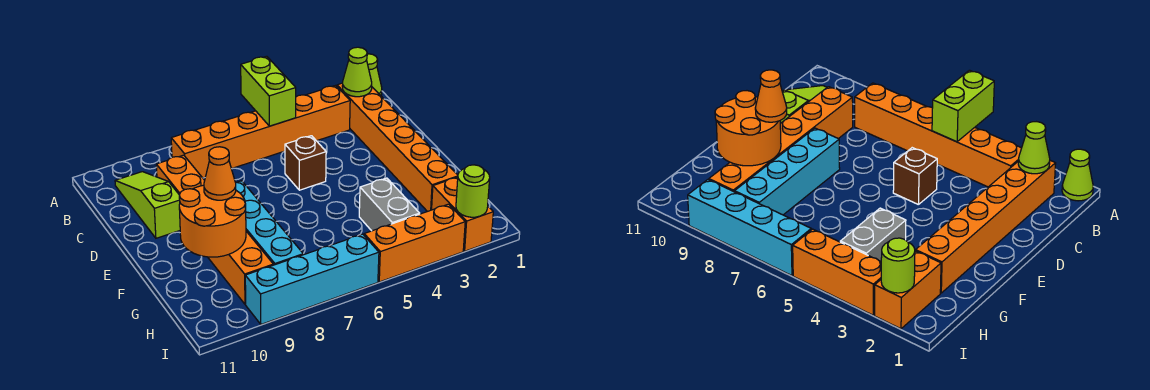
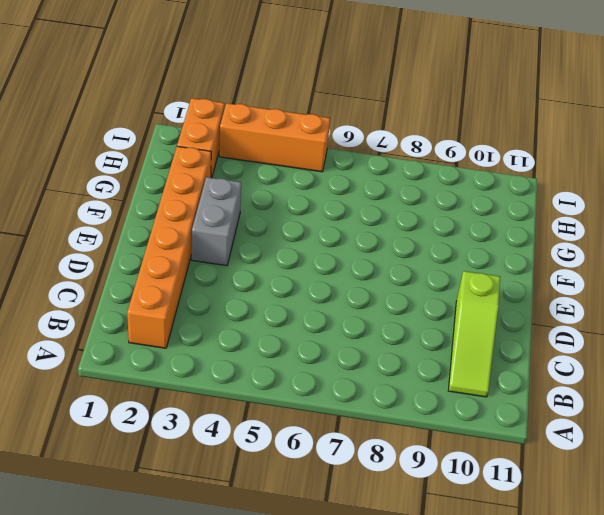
grey brick E3:F3 level 1 -> grey brick G4:H4 level 1
none -> lime cone A1 level 1
none -> orange brick B3:B8 level 1
none -> orange brick C9:H9 level 1

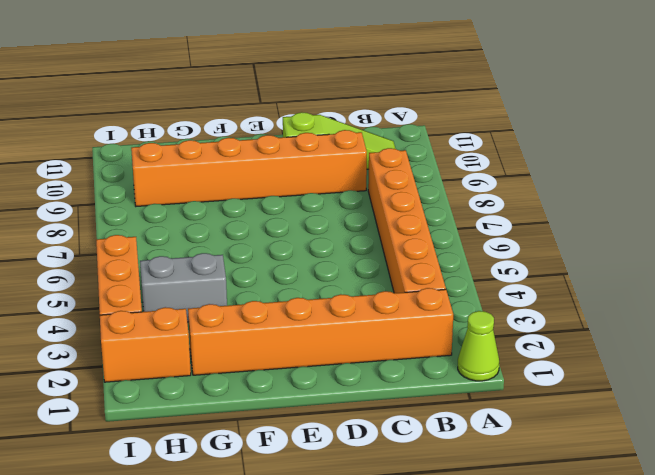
none -> brown brick D5 level 1
none -> cyan brick E8:H8 level 1
none -> cyan brick I6:I9 level 1

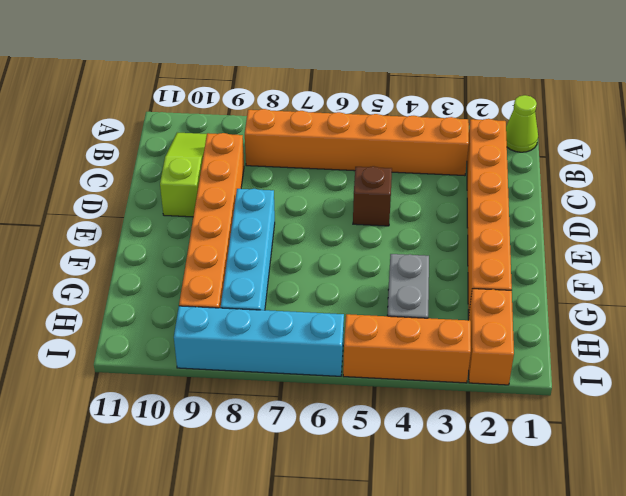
none -> lime brick A5:B5 level 2
none -> lime cone B2 level 2
none -> orange round brick F9:G10 level 2

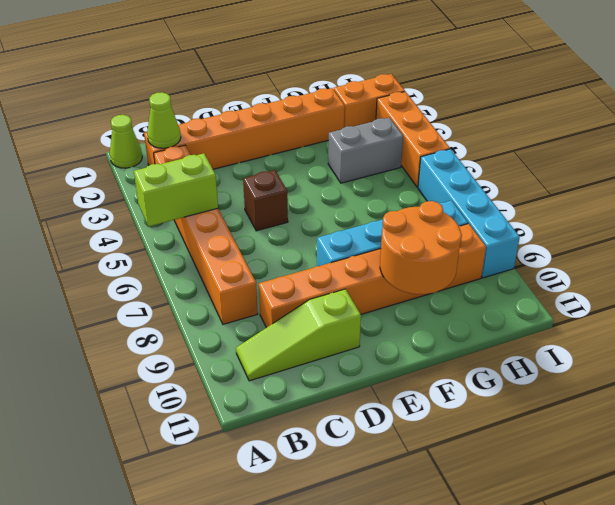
none -> lime round brick I2 level 2
none -> orange cone F9 level 3

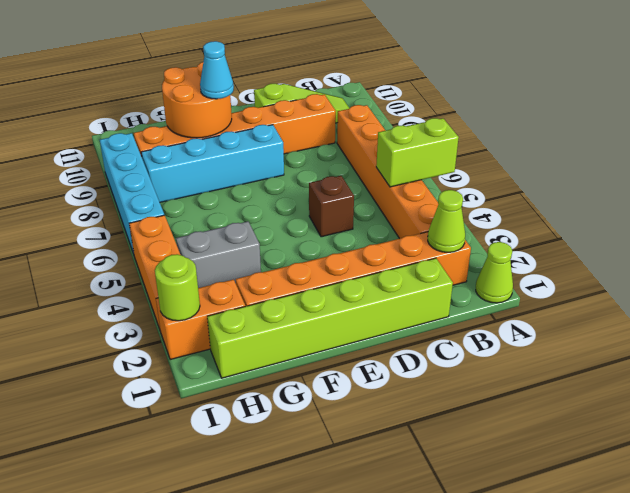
lime brick C1:H1 level 1 -> none
cyan cone F9 level 3 -> orange cone F9 level 3

